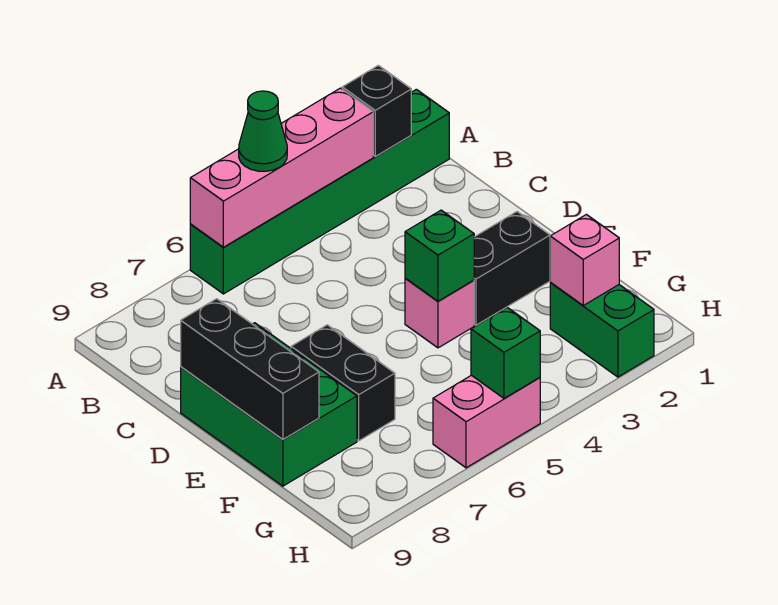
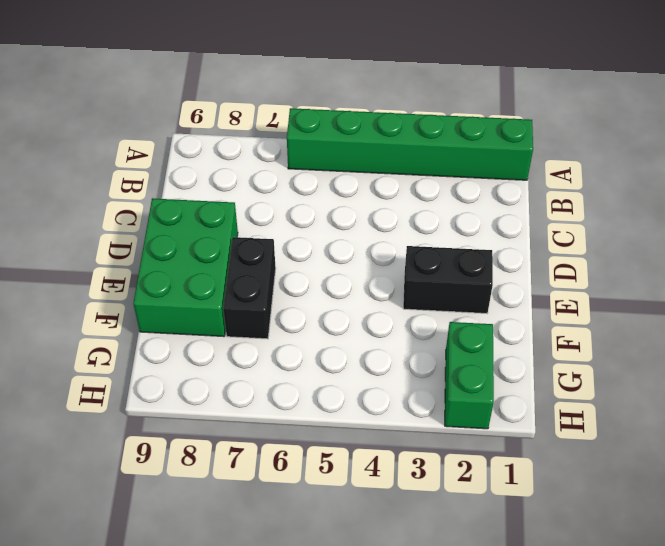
none -> pink brick E4 level 1
none -> pink brick H5:H6 level 1
none -> black brick A2 level 2

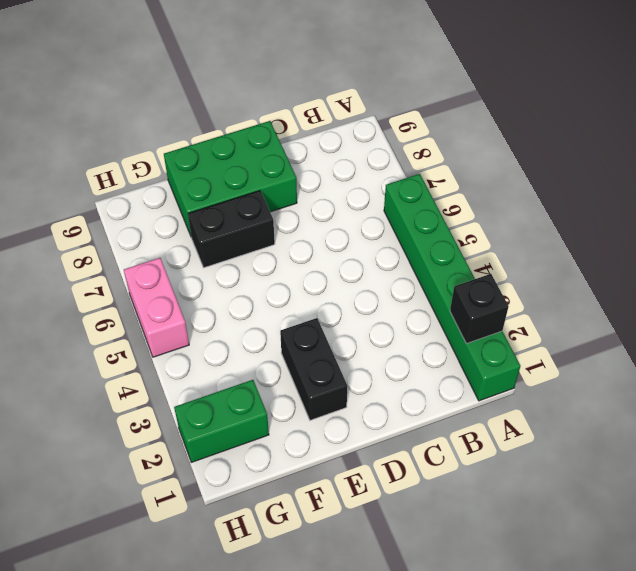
none -> pink brick E4 level 1
none -> pink brick A3:A6 level 2
none -> black brick D9:F9 level 2

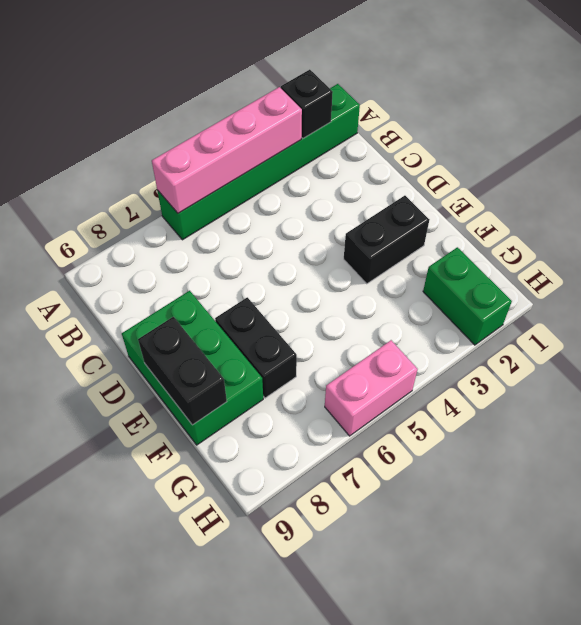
black brick E9:F9 level 2 -> black brick D9:F9 level 2
none -> pink brick E4 level 1
none -> green brick E4 level 2
none -> pink brick G2 level 2

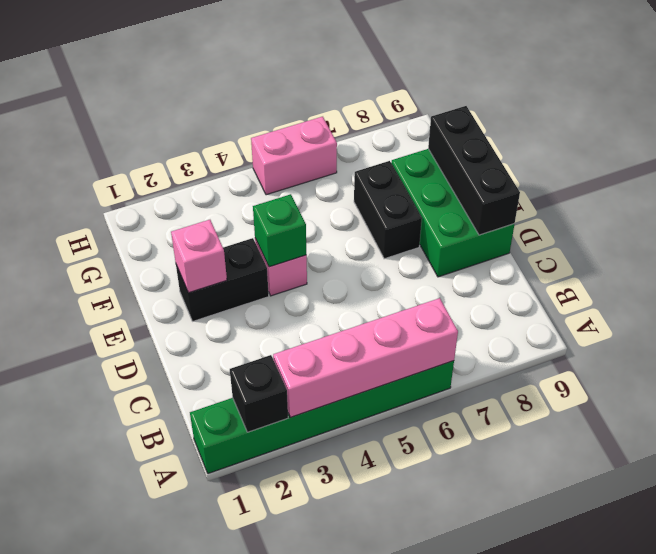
pink brick E2 level 2 -> pink brick G2 level 2
none -> green brick G2:H2 level 1
none -> green brick H5 level 2
none -> green cone A5 level 3

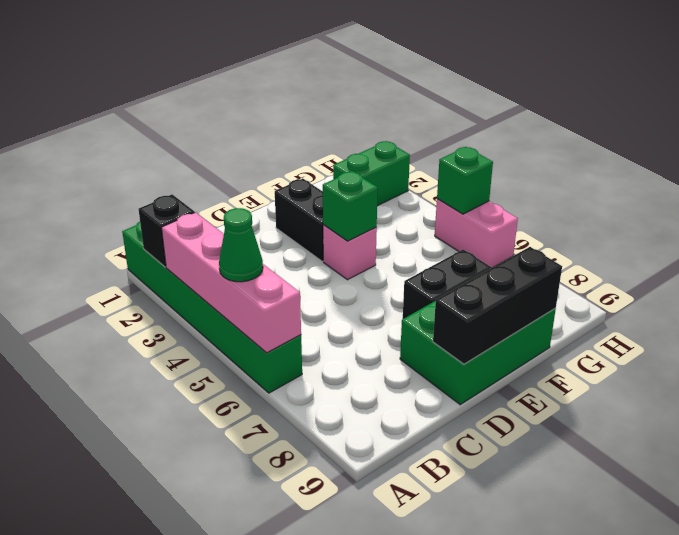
none -> pink brick G2 level 2

